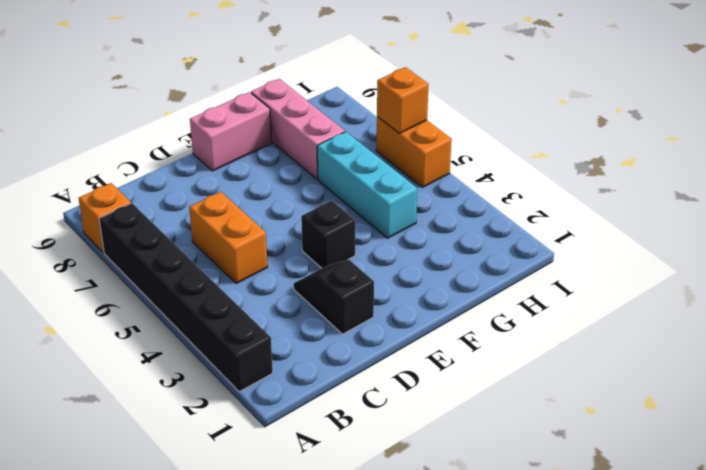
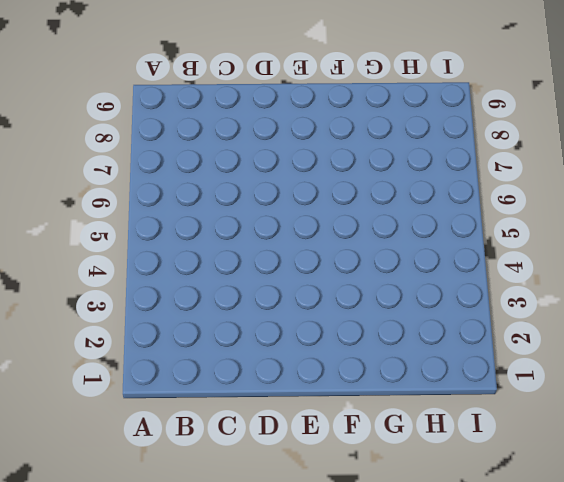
none -> black brick A2:A7 level 1
none -> orange brick A8 level 1

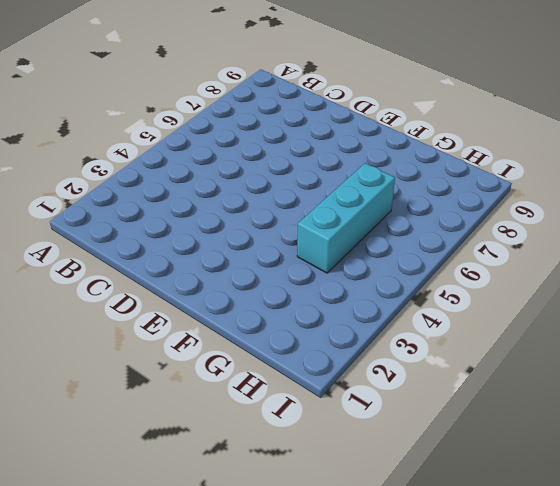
none -> black brick A2:A7 level 1
none -> orange brick A8 level 1

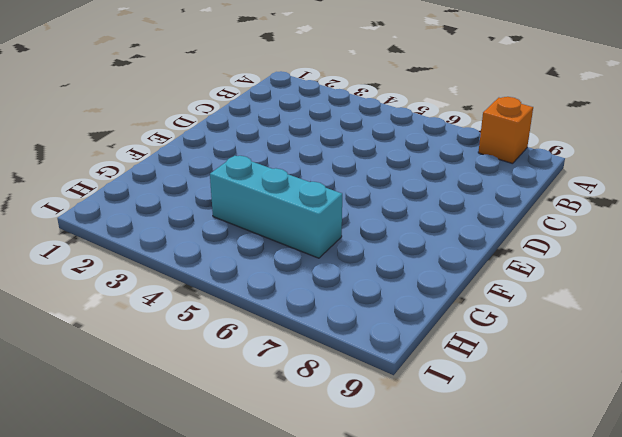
none -> black brick A2:A7 level 1
none -> orange brick C5:C6 level 1

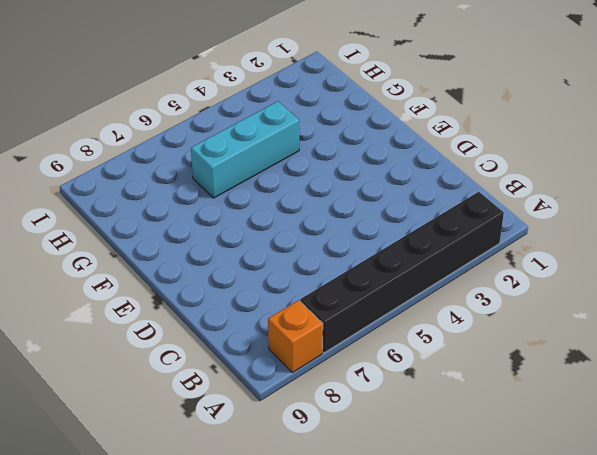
none -> orange brick C5:C6 level 1
none -> black slope D2:D3 level 1 top 2

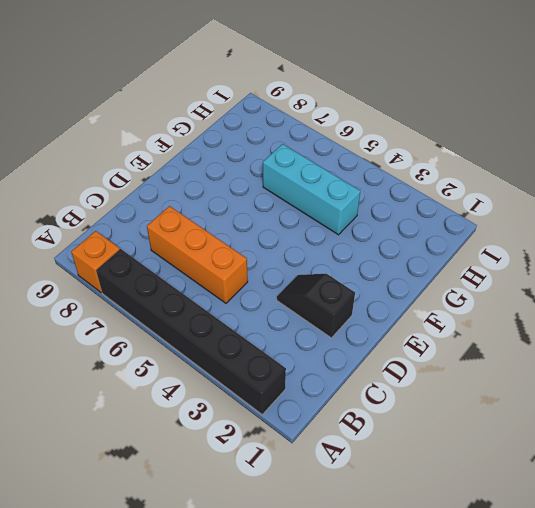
orange brick C5:C7 level 1 -> orange brick C5:C6 level 1
none -> black brick E4 level 1
none -> pink brick E9:F9 level 1

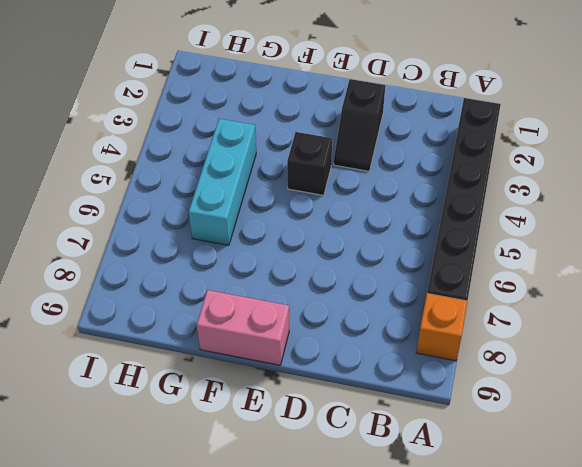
none -> orange brick C5:C6 level 1
none -> pink brick G7:G9 level 1

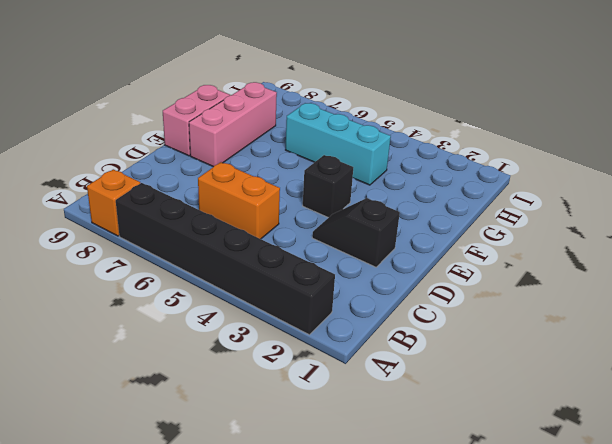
pink brick E8:G8 level 1 -> pink brick G7:G9 level 1
none -> orange brick I5:I6 level 1
none -> orange brick I6 level 2

